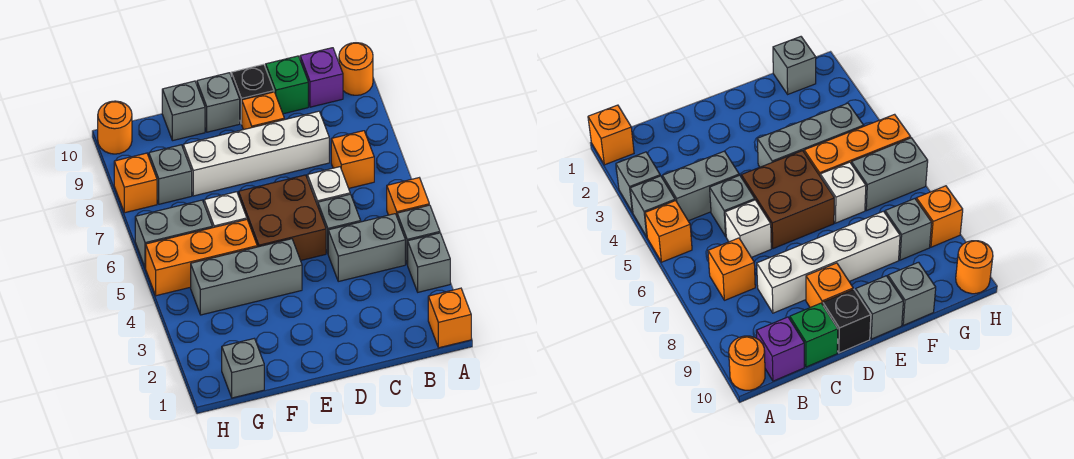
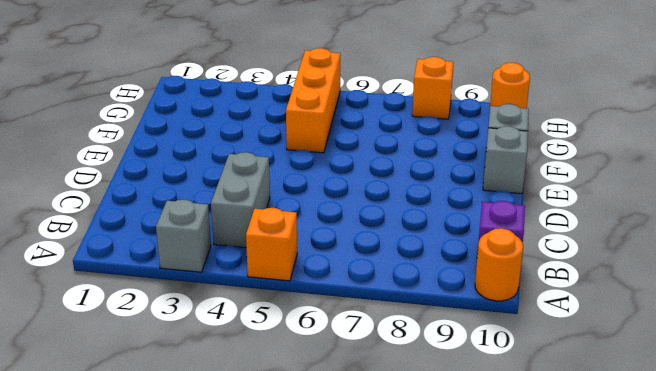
none -> orange brick A1 level 1
none -> grey brick A4 level 1
none -> orange brick B7 level 1

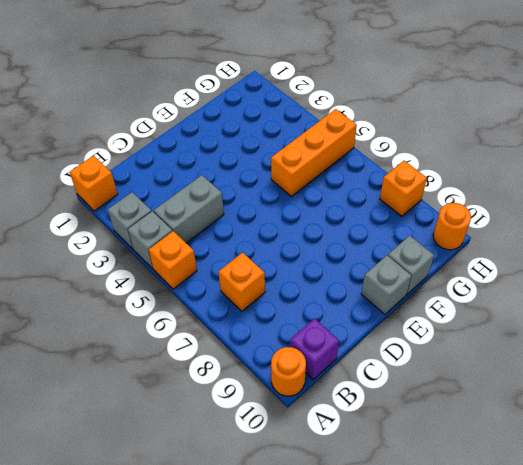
none -> grey brick C5 level 1
none -> white brick C6 level 1
none -> white brick C8:F8 level 1

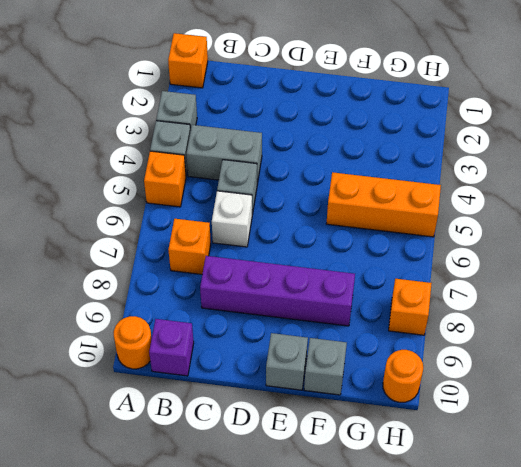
purple brick C8:F8 level 1 -> white brick C8:F8 level 1
none -> green brick C10 level 1
none -> brown brick D5:E6 level 1
none -> orange brick D9 level 1

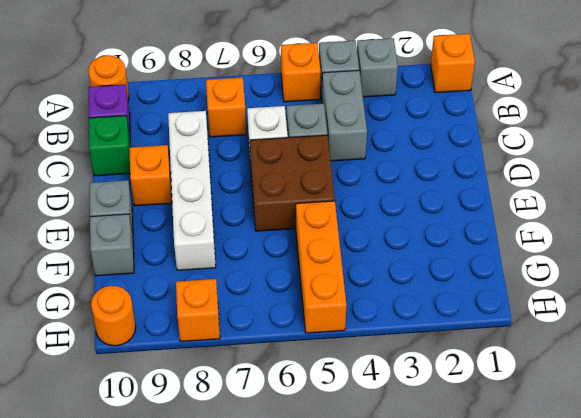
none -> black brick D10 level 1
none -> grey brick E4:G4 level 1
none -> white brick F6 level 1

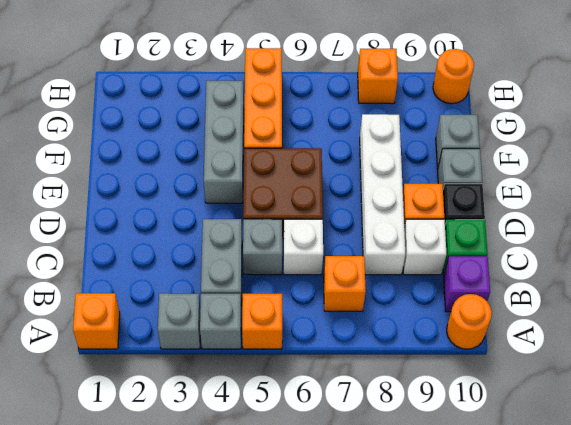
white brick C9 level 1 -> white brick F6 level 1
none -> grey brick G1 level 1
none -> grey brick G6:H6 level 1
none -> grey brick G8 level 1

